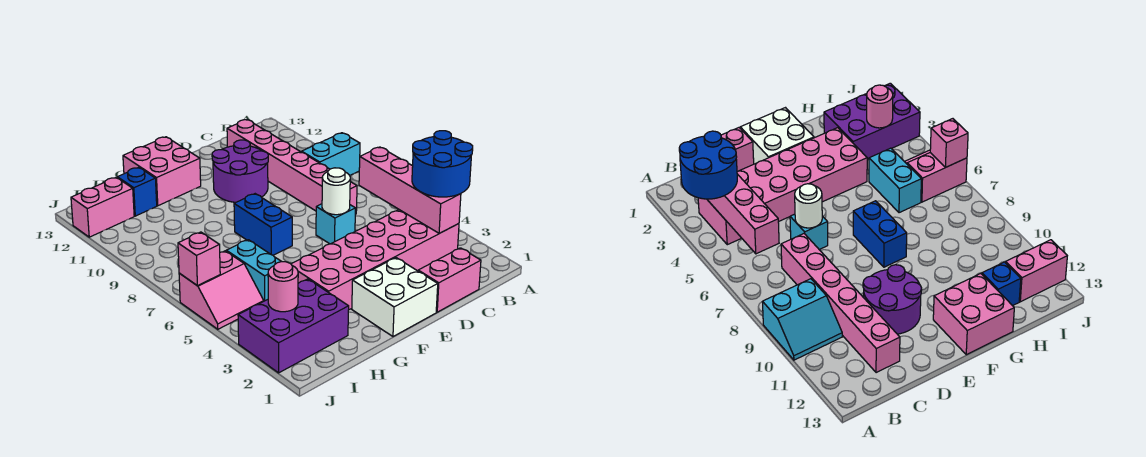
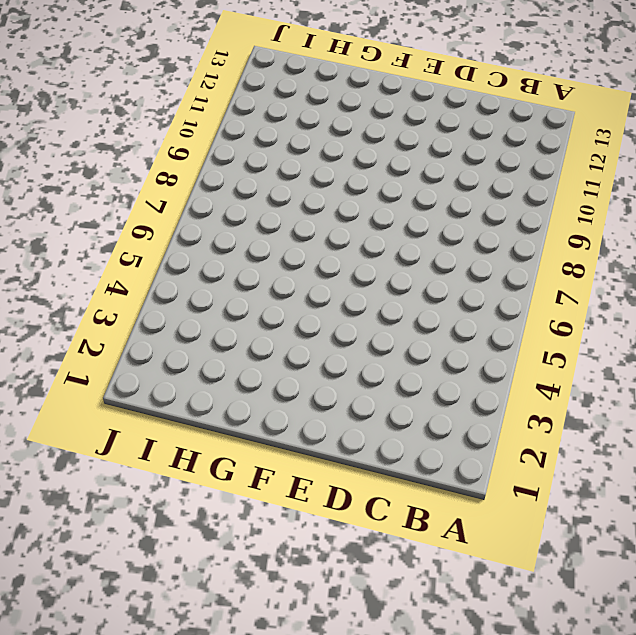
none -> cyan slope A9:B10 level 1 top 9
none -> pink brick B3:G4 level 1
none -> pink brick C1:D1 level 1

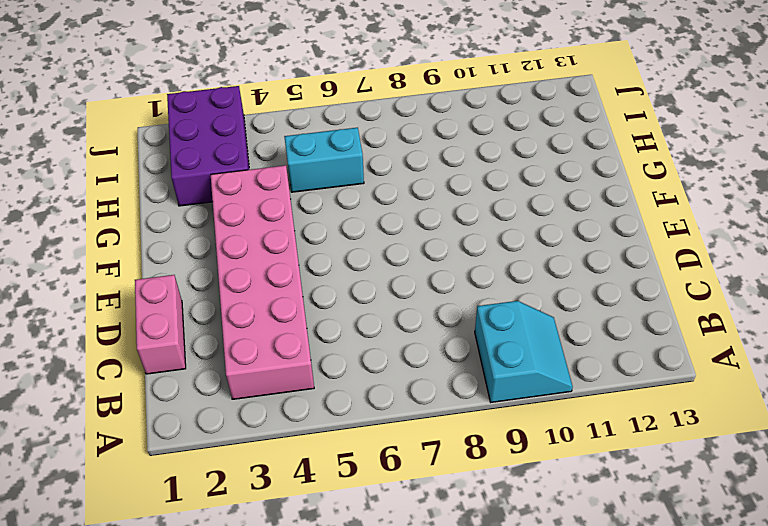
none -> pink brick C7:C12 level 1
none -> cyan brick D6 level 1
none -> purple round brick D10:E11 level 1

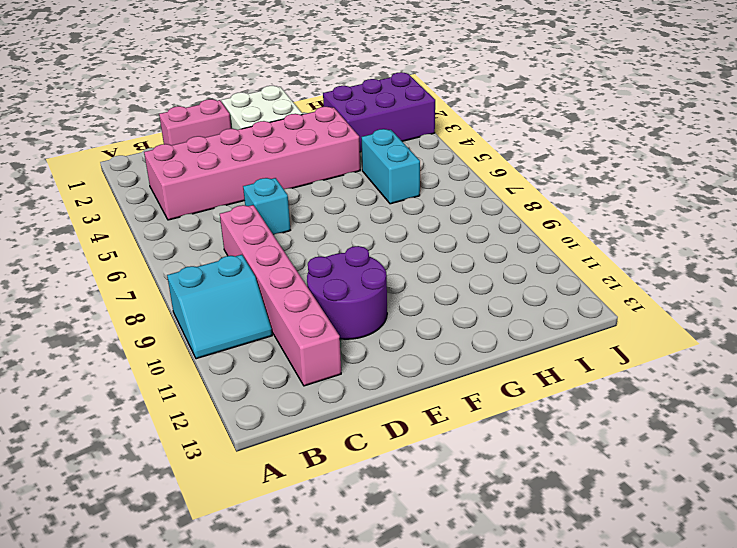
none -> blue brick F7:F8 level 1
none -> pink brick F12:G13 level 1
none -> blue brick H12 level 1

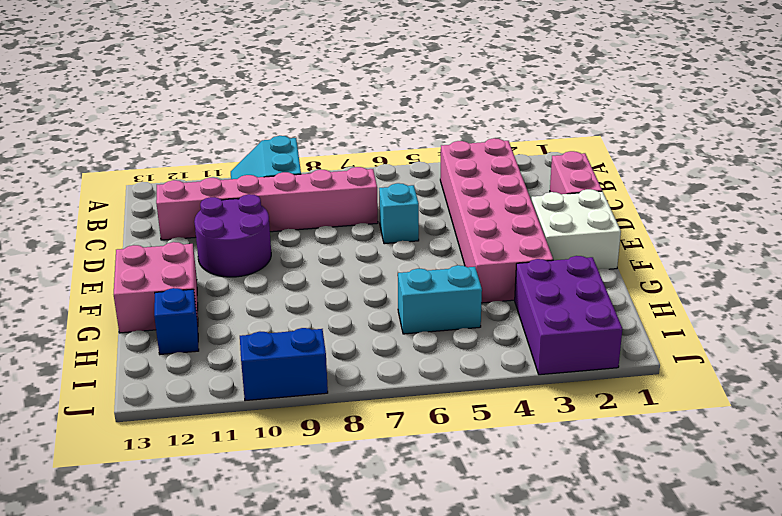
blue brick J9:J10 level 1 -> blue brick F7:F8 level 1
none -> pink slope I5:J6 level 1 top 6
none -> pink brick I12:J12 level 1
none -> pink brick B3:B6 level 2

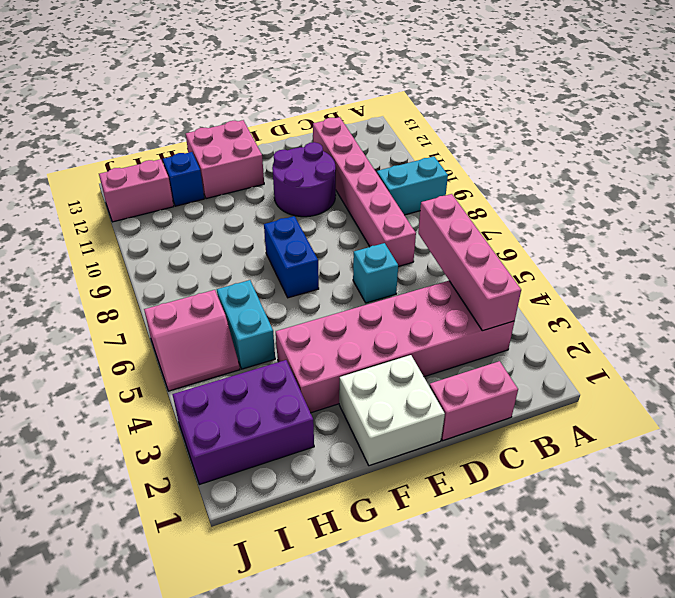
none -> white round brick D6 level 2
none -> pink round brick I3 level 2
none -> pink brick J6 level 2

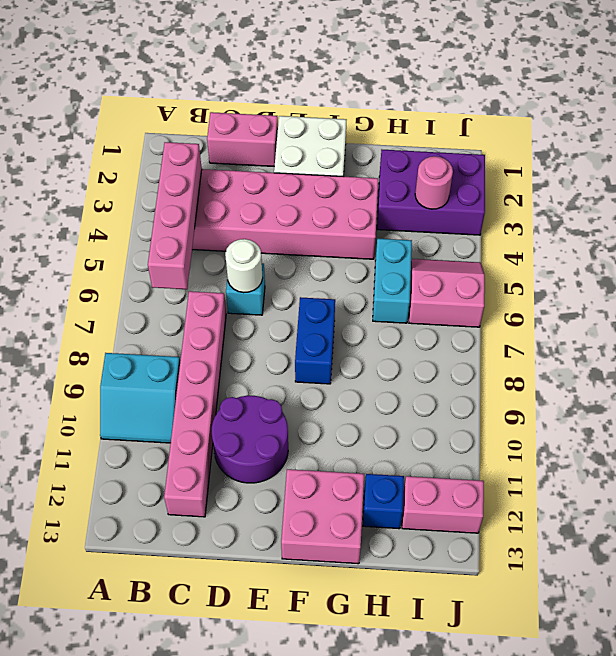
none -> pink brick J6 level 2
none -> blue round brick A3:B4 level 3

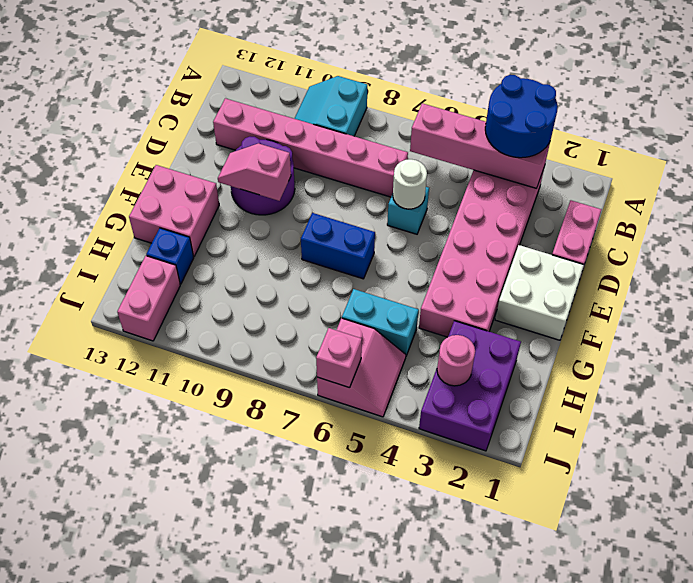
pink slope E10:E11 level 2 top 10 -> none

